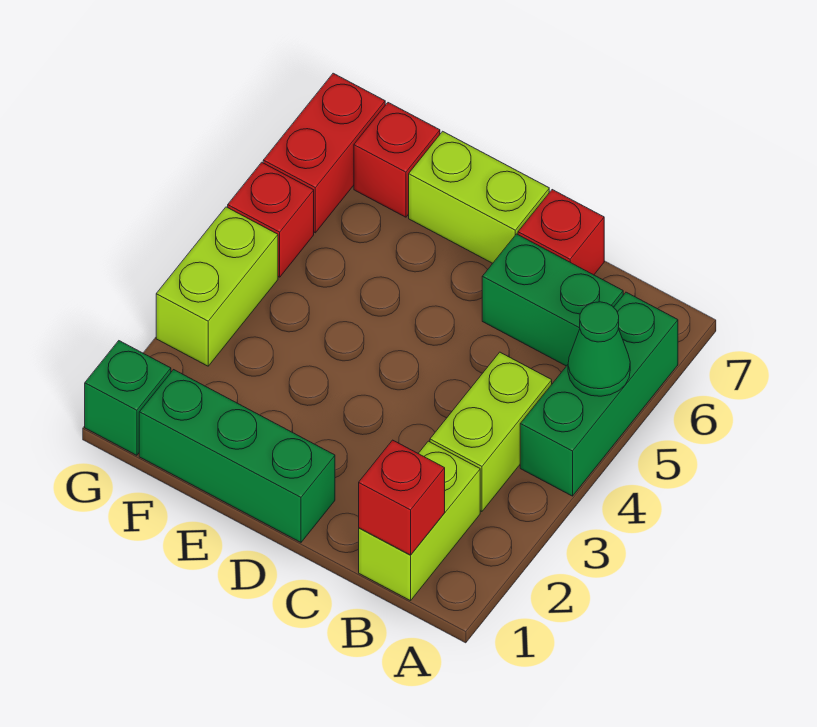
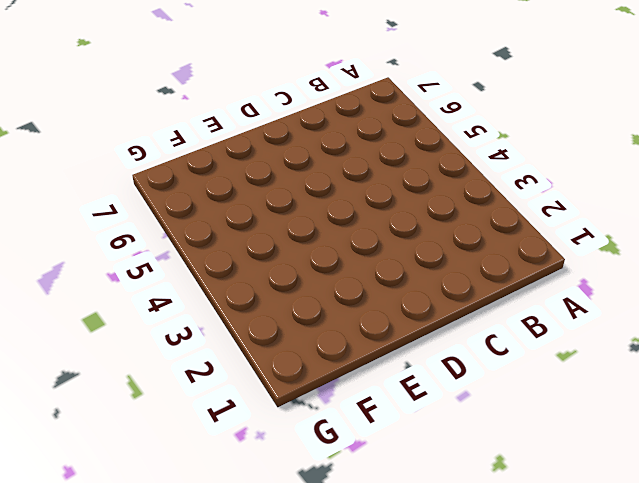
none -> green brick A4:A6 level 1
none -> lime brick B1:B2 level 1
none -> lime brick B3:B4 level 1

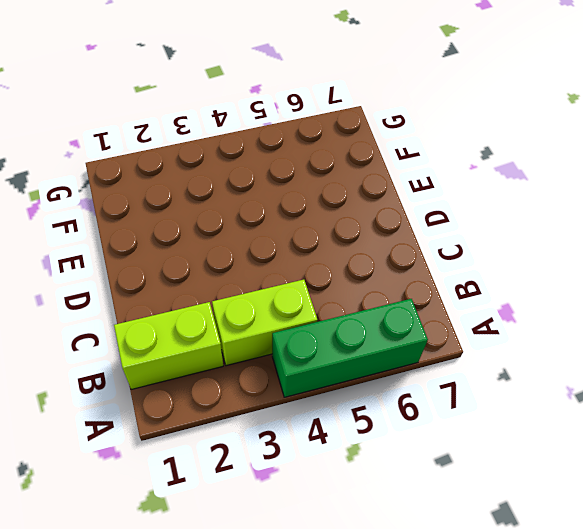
none -> green brick B6:C6 level 1
none -> red brick C7 level 1
none -> green brick D1:F1 level 1

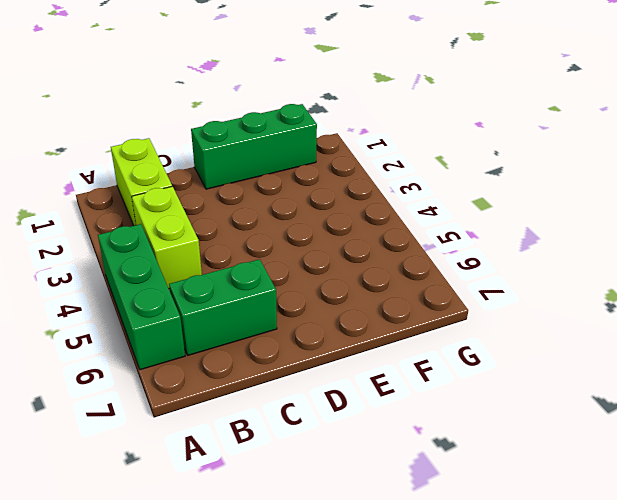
none -> red brick C7 level 1
none -> lime brick D7:E7 level 1
none -> red brick F7 level 1

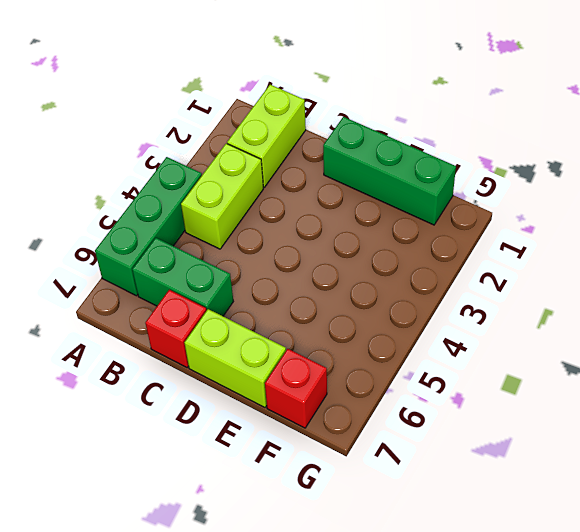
none -> green brick G1 level 1
none -> lime brick G3:G4 level 1
none -> red brick G5 level 1

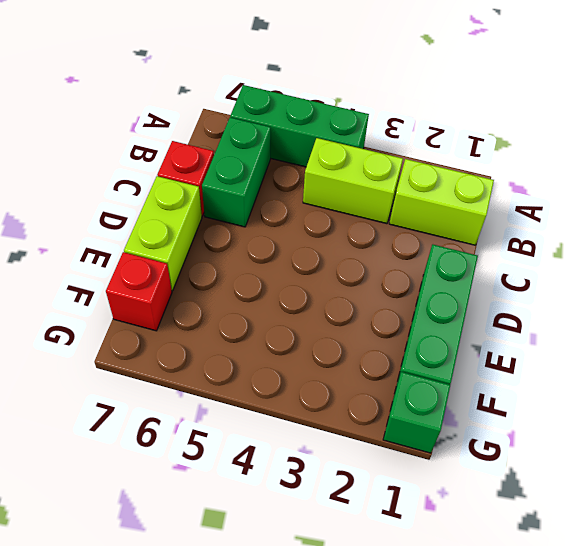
none -> lime brick G3:G4 level 1
none -> red brick G5 level 1
none -> red brick G6:G7 level 1

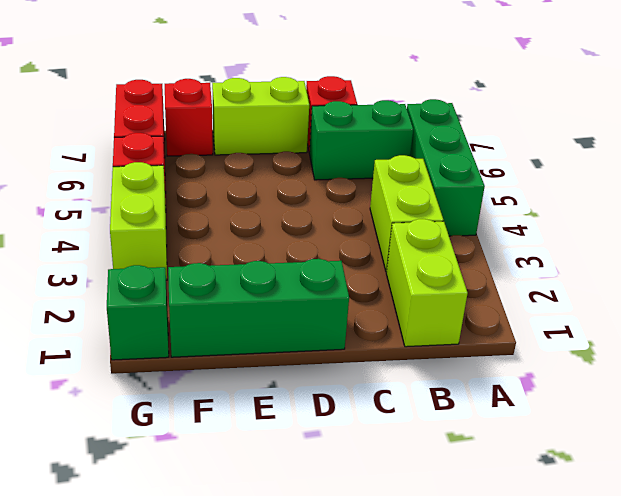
none -> green cone A5 level 2
none -> red brick B1 level 2

